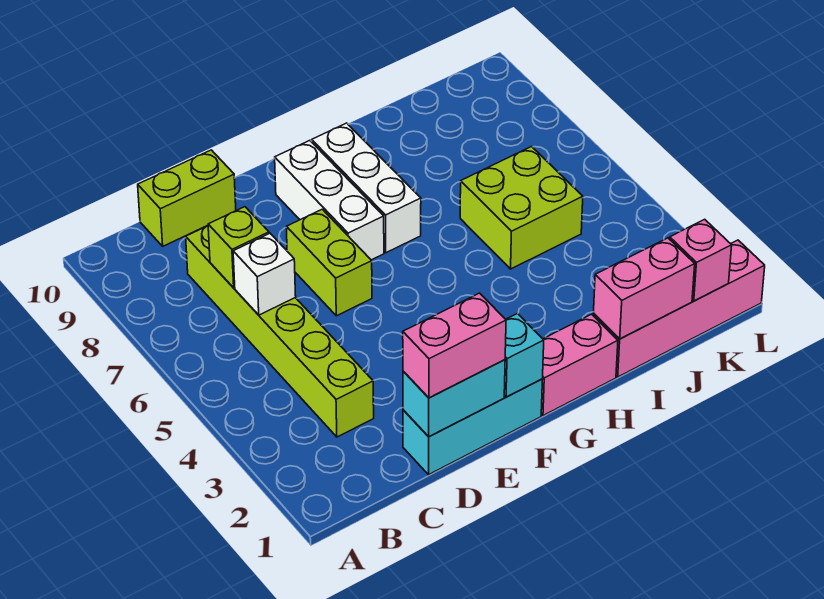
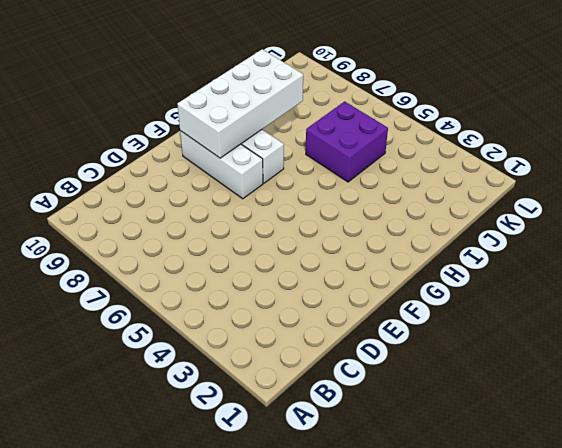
white brick F8:I9 level 2 -> none
purple brick I5:J6 level 1 -> lime brick I5:J6 level 1
none -> lime brick C3:C8 level 1
none -> lime brick C10:D10 level 1
none -> cyan brick D1:F1 level 1

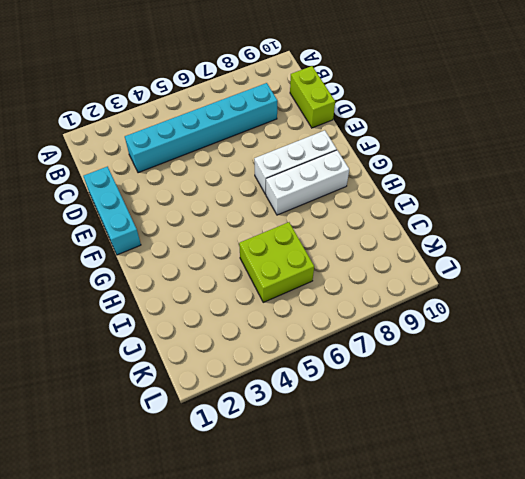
cyan brick C3:C8 level 1 -> lime brick C3:C8 level 1
none -> lime brick E6:E7 level 1
none -> pink brick G1:H1 level 1
none -> pink brick I1:L1 level 1

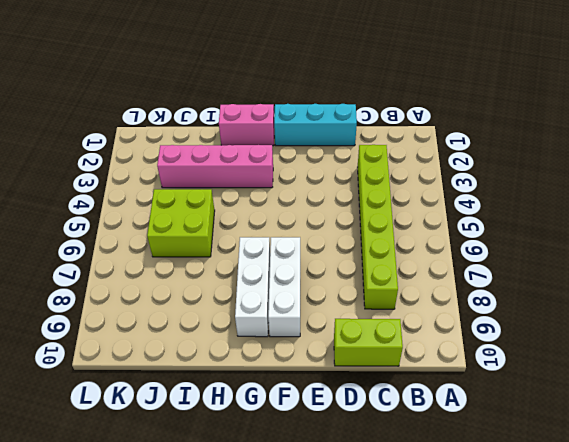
pink brick G3:J3 level 1 -> pink brick I1:L1 level 1
none -> lime brick E6:E7 level 1
none -> white brick C6 level 2
none -> lime brick C7 level 2

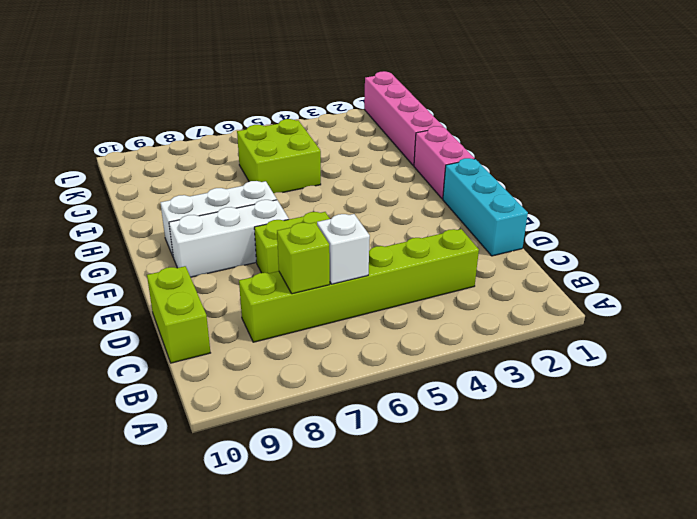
none -> cyan brick D1:E1 level 2
none -> cyan brick F1 level 2
none -> pink brick I1:J1 level 2

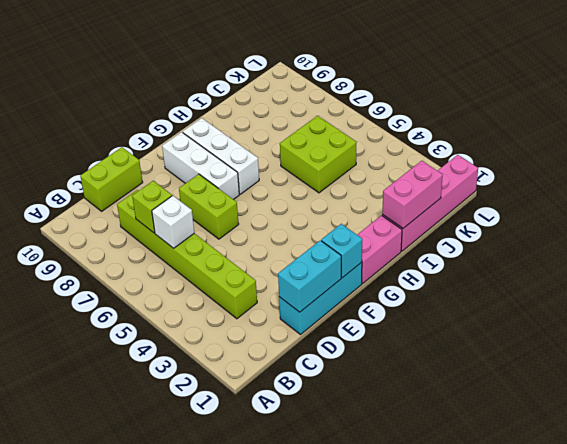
none -> pink brick K1 level 2
none -> pink brick D1:E1 level 3

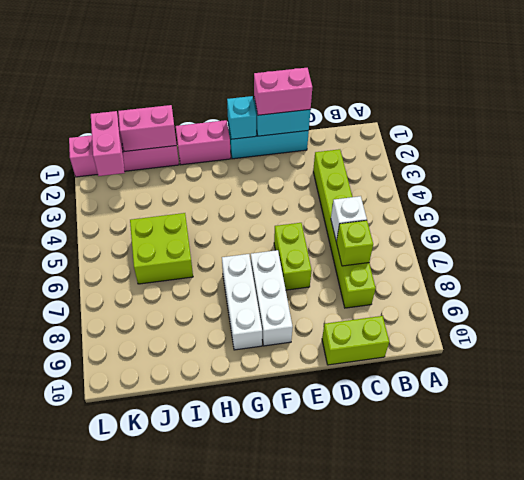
pink brick K1:K2 level 2 -> pink brick K1 level 2

